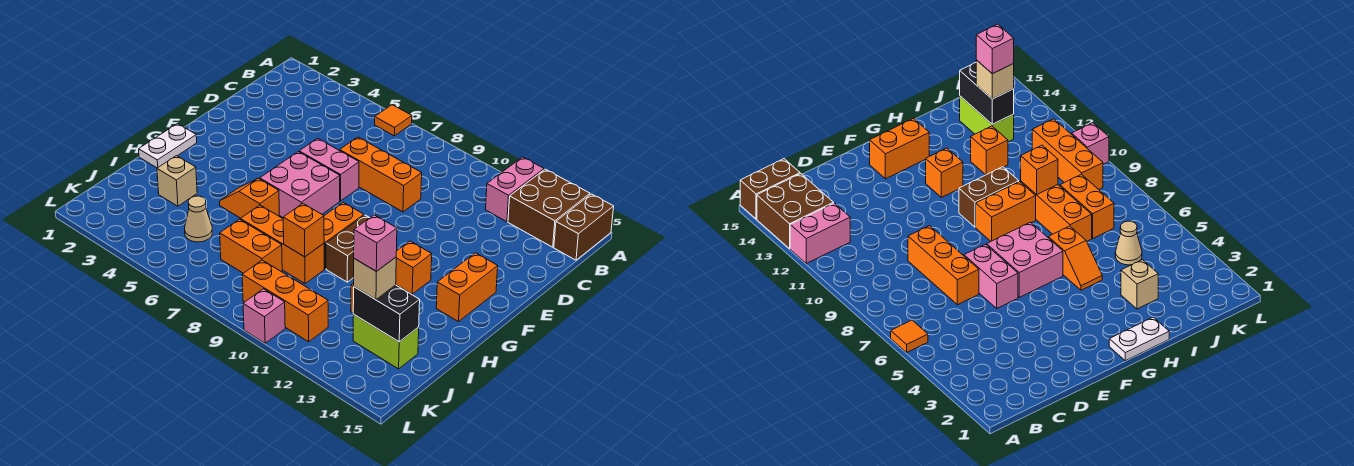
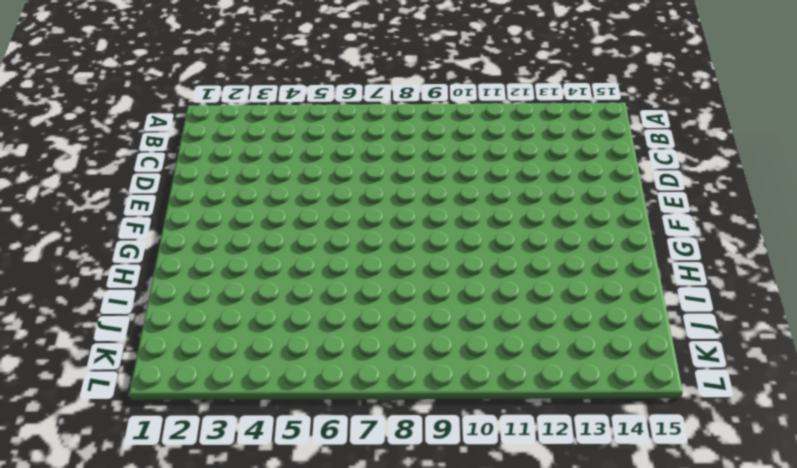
none -> orange tile A6 level 1
none -> pink brick A12:B12 level 1
none -> brown brick A13:B14 level 1

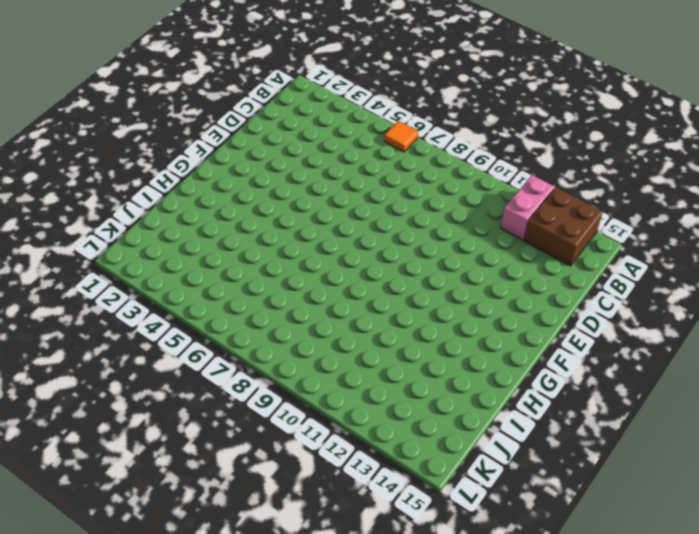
none -> brown brick A15:B15 level 1
none -> orange brick D7:D9 level 1
none -> pink brick E6:E7 level 1

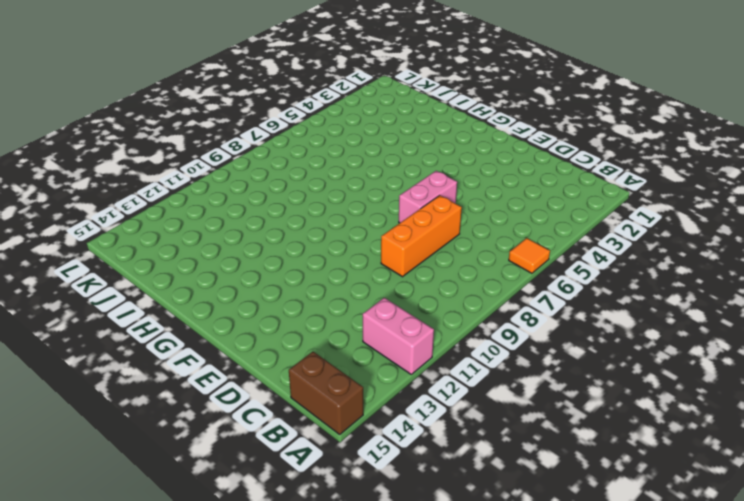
none -> brown brick A13:B14 level 1
none -> pink brick F6:G7 level 1
none -> orange brick F14:G14 level 1

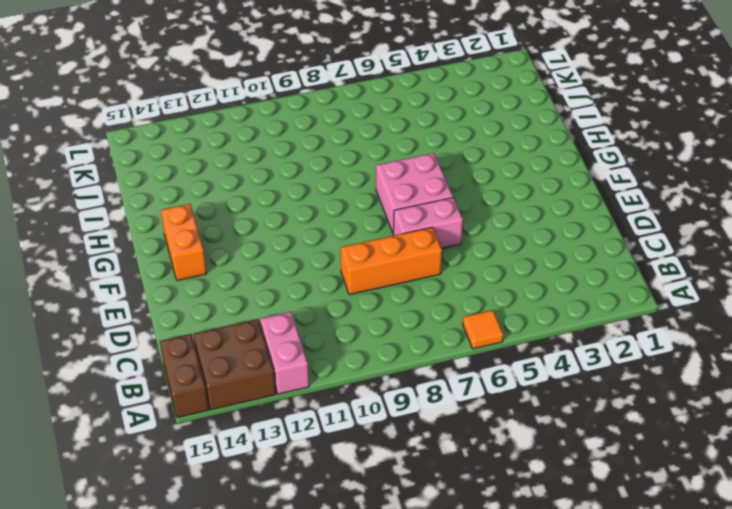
none -> white plate G1:H1 level 1
none -> orange brick G9:H9 level 1
none -> brown brick G10:H10 level 1

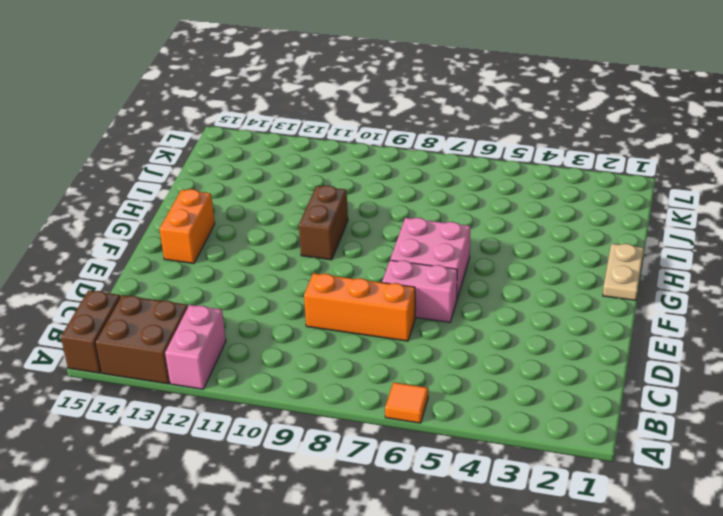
tan plate G1:H1 level 1 -> white plate G1:H1 level 1
none -> orange brick G9:H9 level 1
none -> orange brick G12 level 1
none -> orange slope H5:H6 level 1 top 6

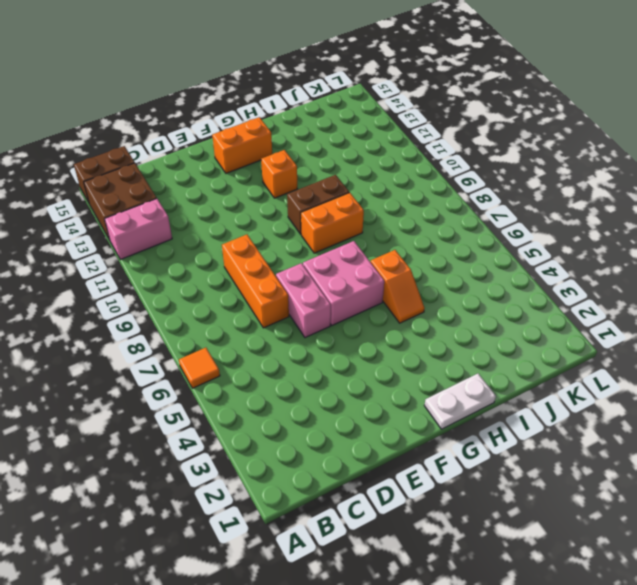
none -> tan brick I3 level 1
none -> orange brick I7:I9 level 1
none -> orange brick I12 level 1

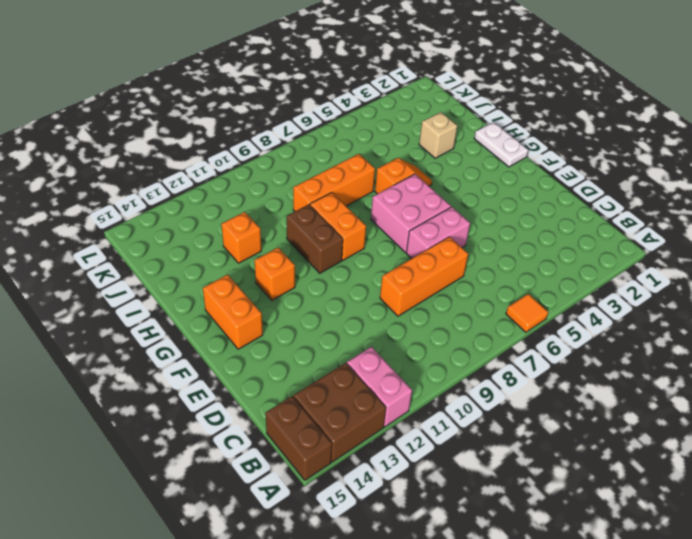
none -> tan cone J5 level 1
none -> orange brick J7:J8 level 1
none -> lime brick J13:J14 level 1

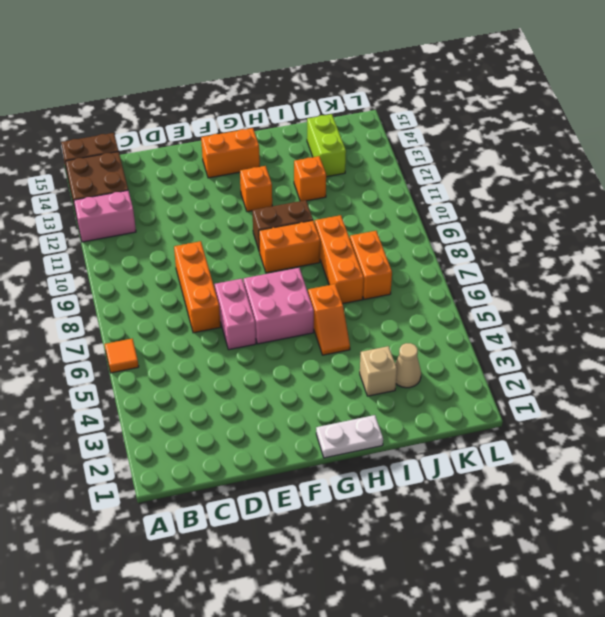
tan cone J3 level 1 -> tan cone J5 level 1
none -> orange brick K9:K11 level 1
none -> pink brick L10 level 1
none -> orange brick I9 level 2

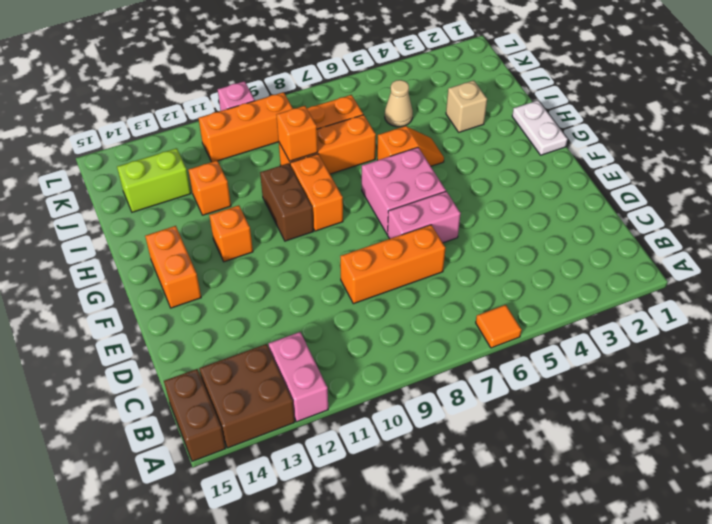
none -> black brick J13:J14 level 2
none -> tan brick J13 level 3
none -> pink brick J13 level 4

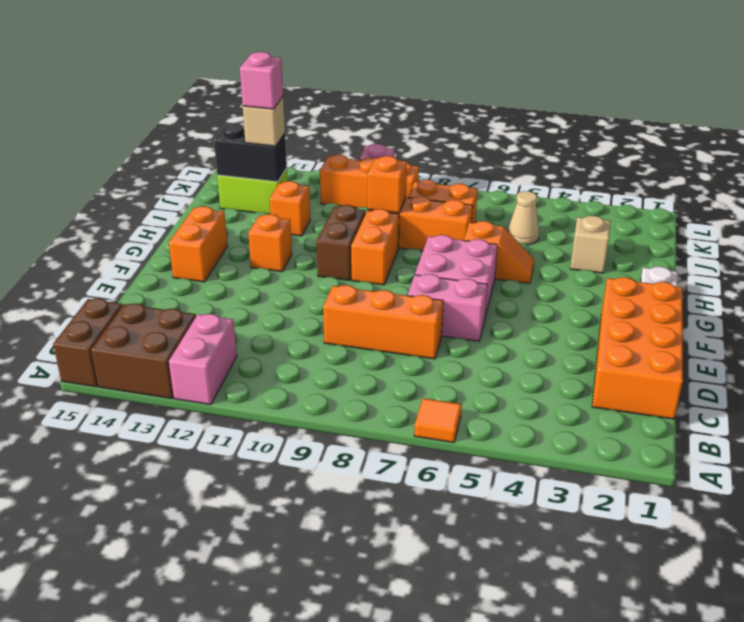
orange brick C1:F2 level 1 -> none

